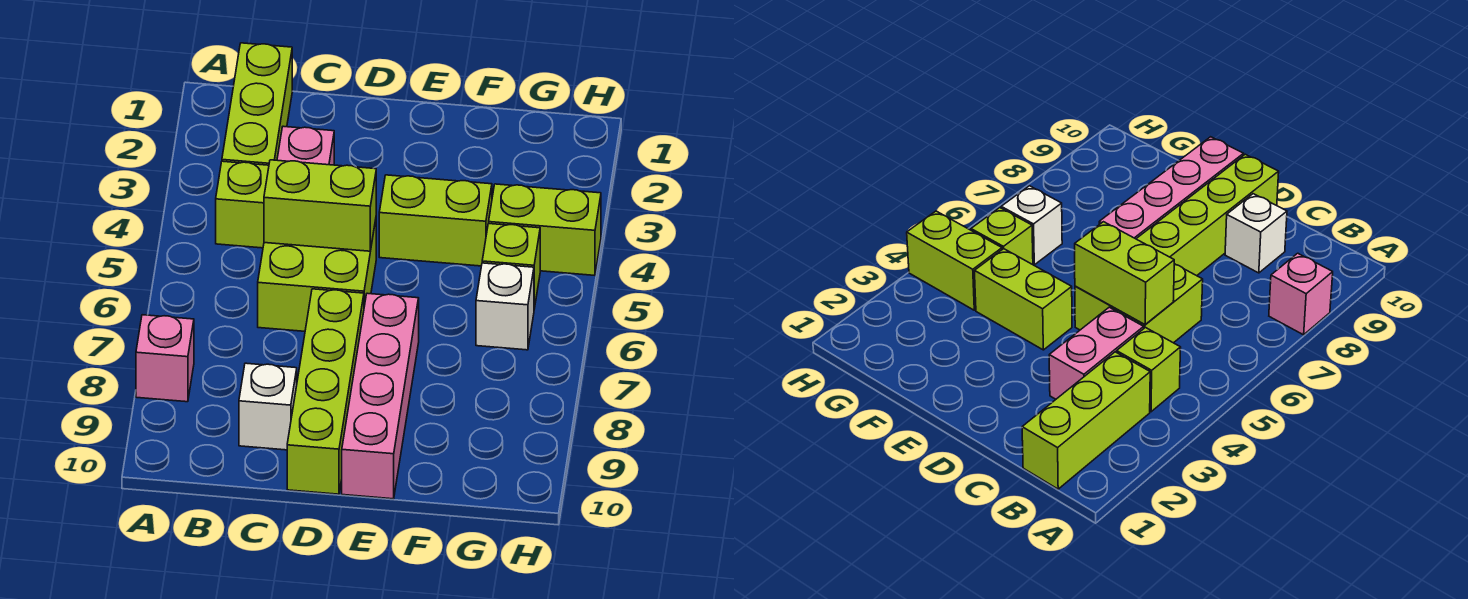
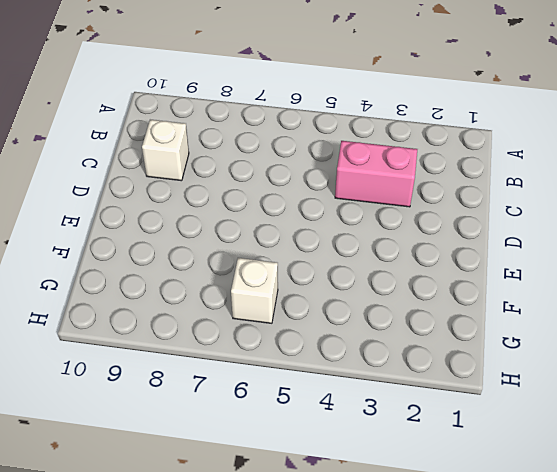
none -> pink brick A8 level 1
none -> lime brick B1:B3 level 1
none -> lime brick B4 level 1

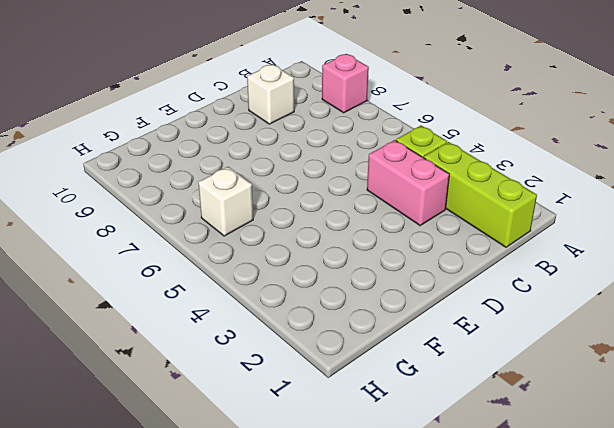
none -> lime brick C5:D6 level 1
none -> lime brick D7:D10 level 1
none -> lime brick E4:F4 level 1

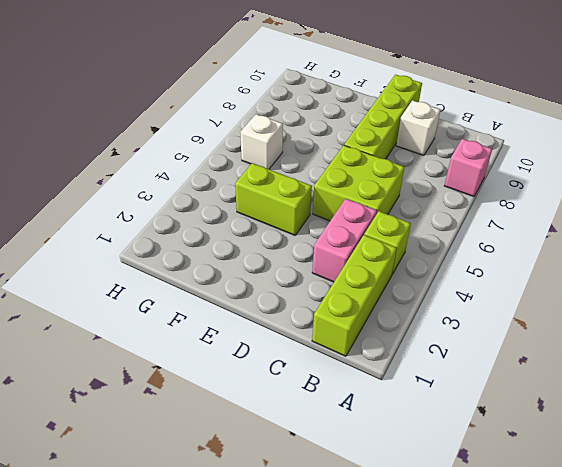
none -> pink brick E7:E10 level 1
none -> lime brick G4:H4 level 1
none -> lime brick G5 level 1

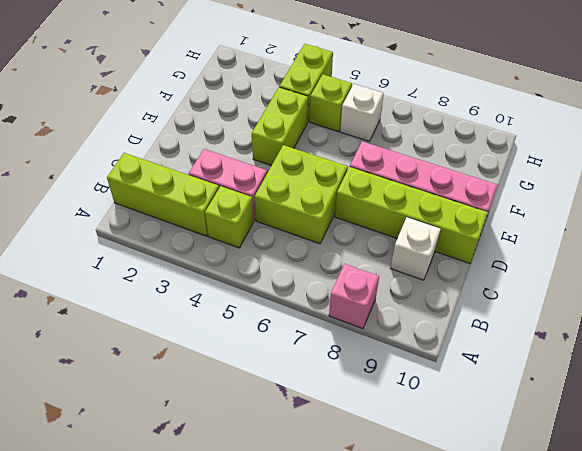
none -> lime brick C5:D5 level 2

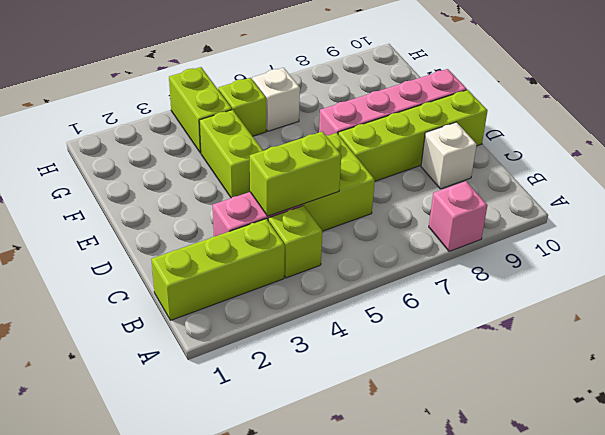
lime brick C4:C5 level 2 -> lime brick C5:D5 level 2

